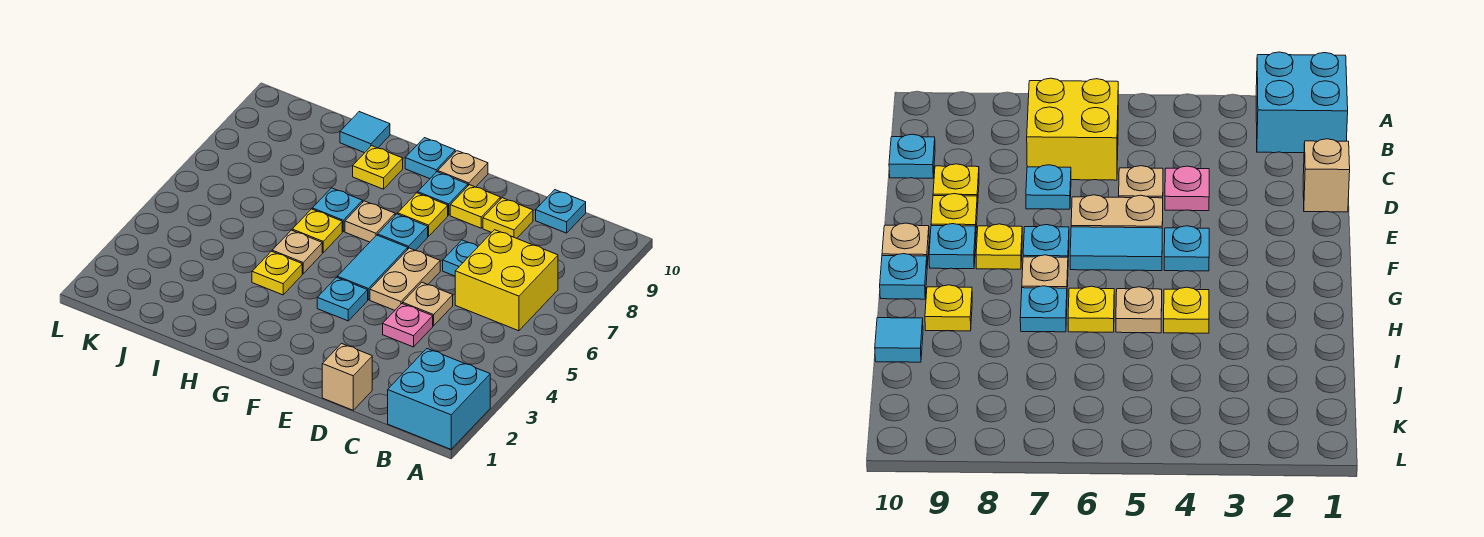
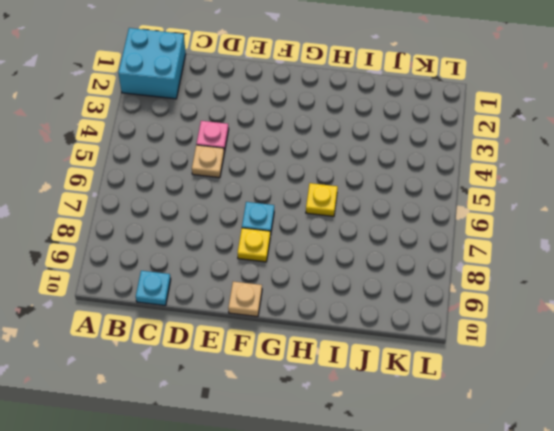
none -> yellow brick B6:C7 level 1
none -> tan brick D1 level 1
none -> cyan plate D7 level 1

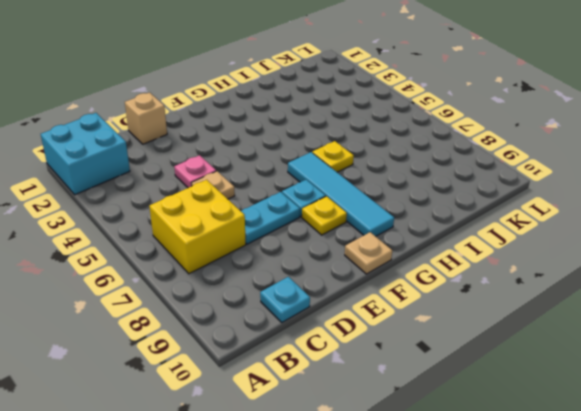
cyan plate D7:E7 level 1 -> cyan plate D7 level 1
cyan tile G6:G9 level 1 -> tan plate G7 level 1
none -> yellow plate D9 level 1
none -> tan plate E5:E6 level 1
none -> yellow plate E9 level 1

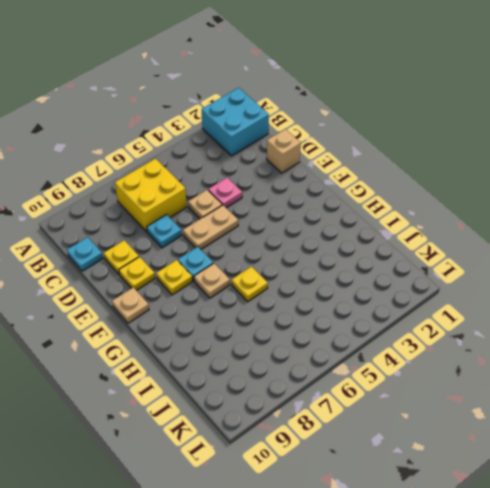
none -> cyan plate F4 level 1
none -> cyan tile F5:F6 level 1
none -> cyan plate F9 level 1

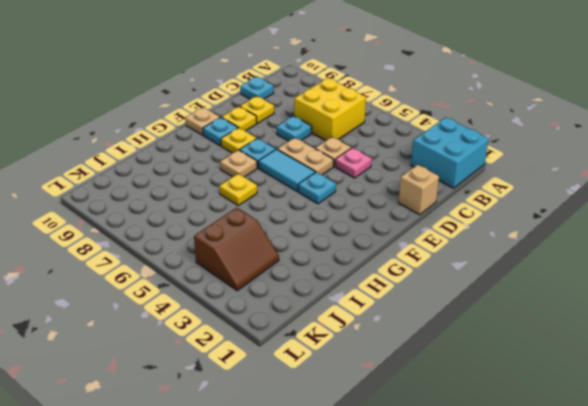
brown slope J3:K4 level 1 top 4 -> none
none -> cyan plate G10 level 1
none -> yellow plate H4 level 1
none -> tan plate H5 level 1

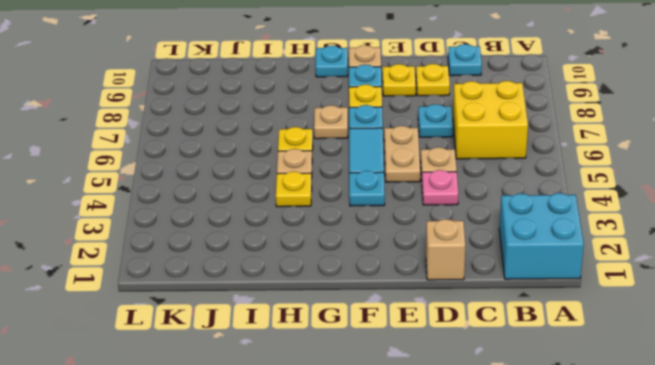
none -> cyan plate H7 level 1
none -> yellow plate H9 level 1
none -> cyan tile I10 level 1

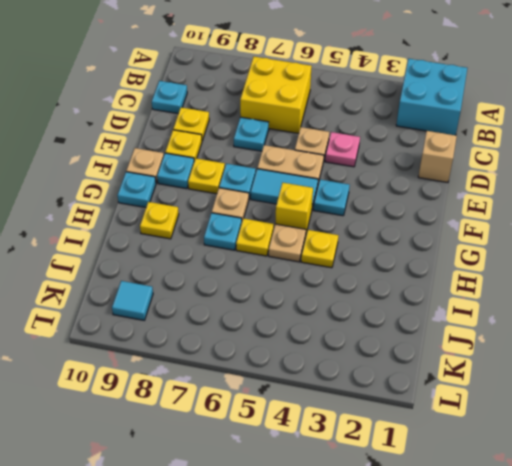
yellow brick G5 level 1 -> none
cyan tile K9 level 1 -> cyan tile I10 level 1

